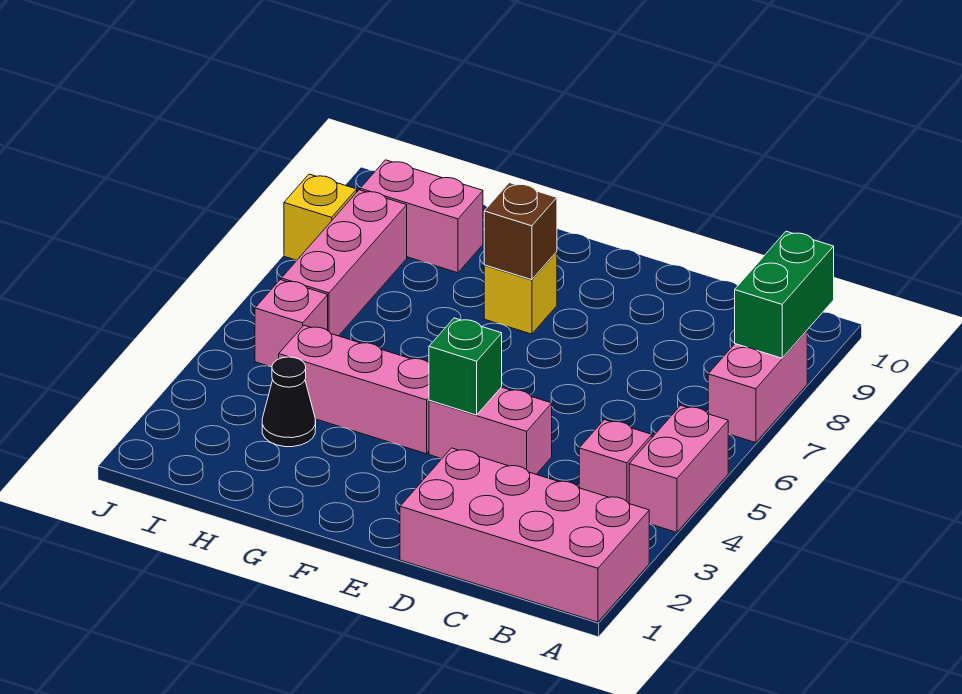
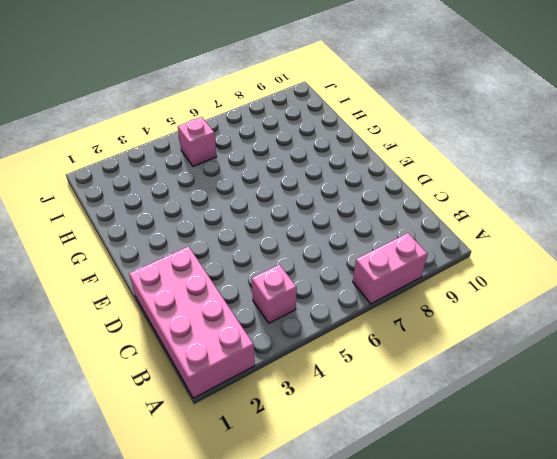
none -> pink brick A4:A5 level 1
none -> pink brick D4:E4 level 1
none -> pink brick F4:H4 level 1

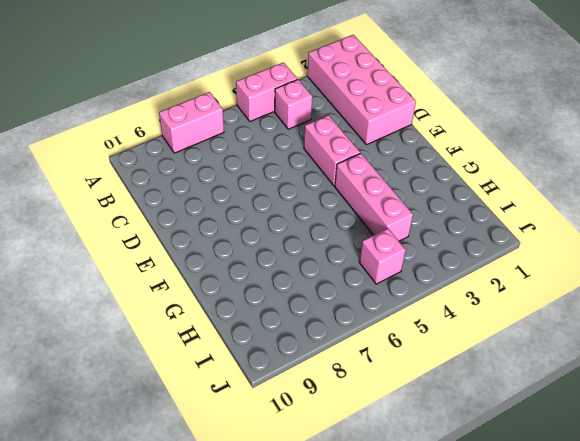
none -> yellow brick F8 level 1
none -> black cone H3 level 1
none -> pink brick H9:I9 level 1

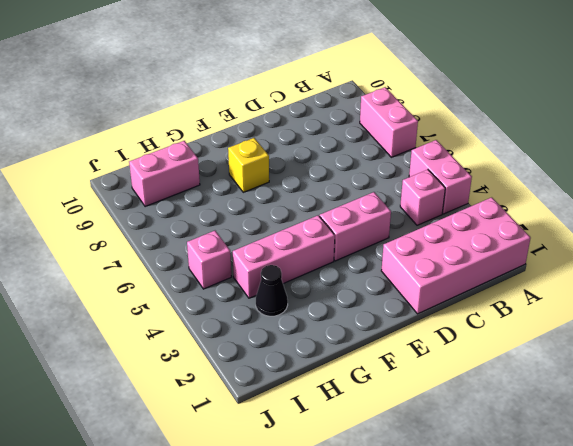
none -> pink brick I6:I8 level 1
none -> yellow brick J8 level 1
none -> green brick A8:A9 level 2

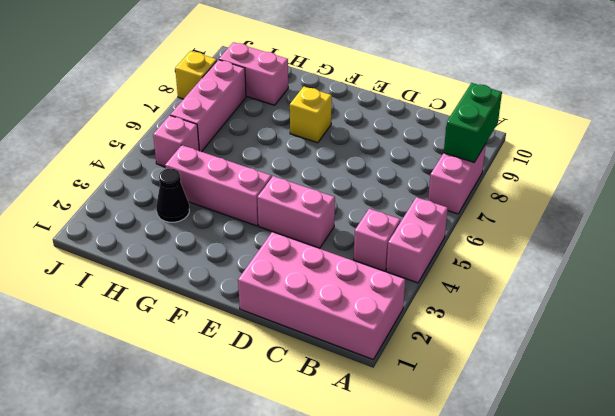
none -> green brick E4 level 2
none -> brown brick F8 level 2

